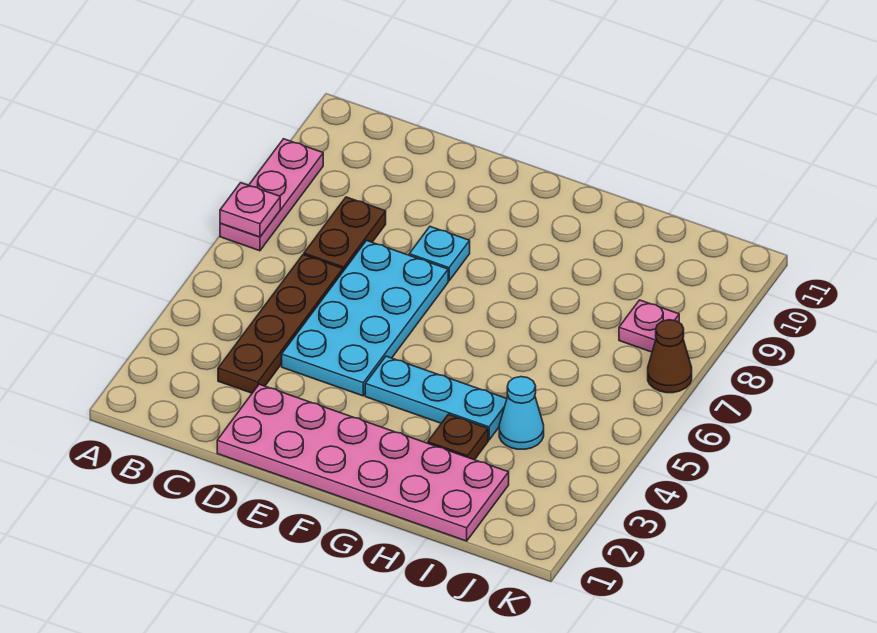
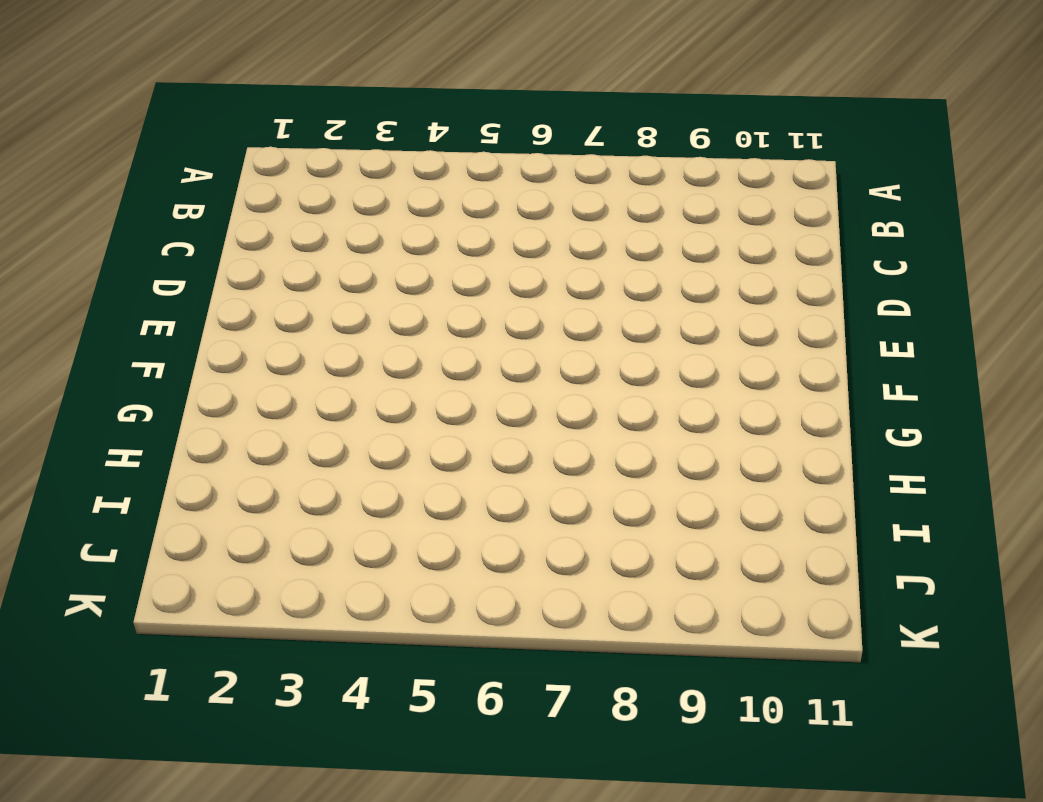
none -> pink plate A7:A9 level 1
none -> brown plate C3:C6 level 1
none -> brown plate C7:C8 level 1

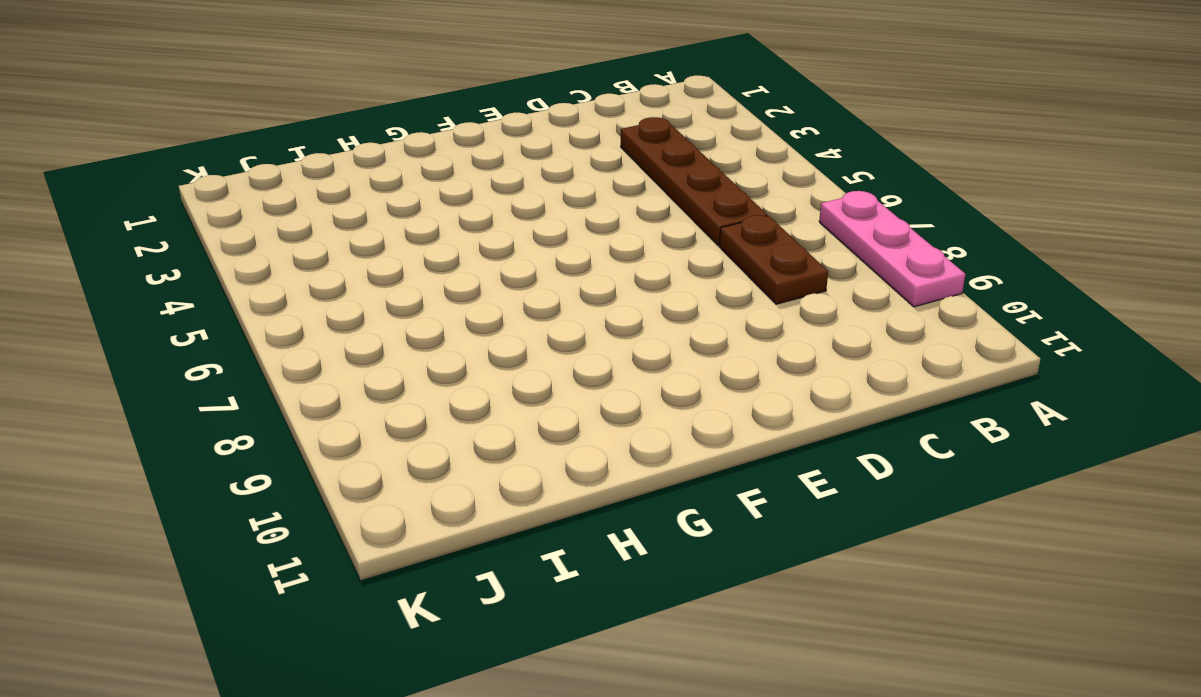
none -> pink plate D1:I2 level 1
none -> cyan plate D4:E7 level 1
none -> cyan plate E8 level 1

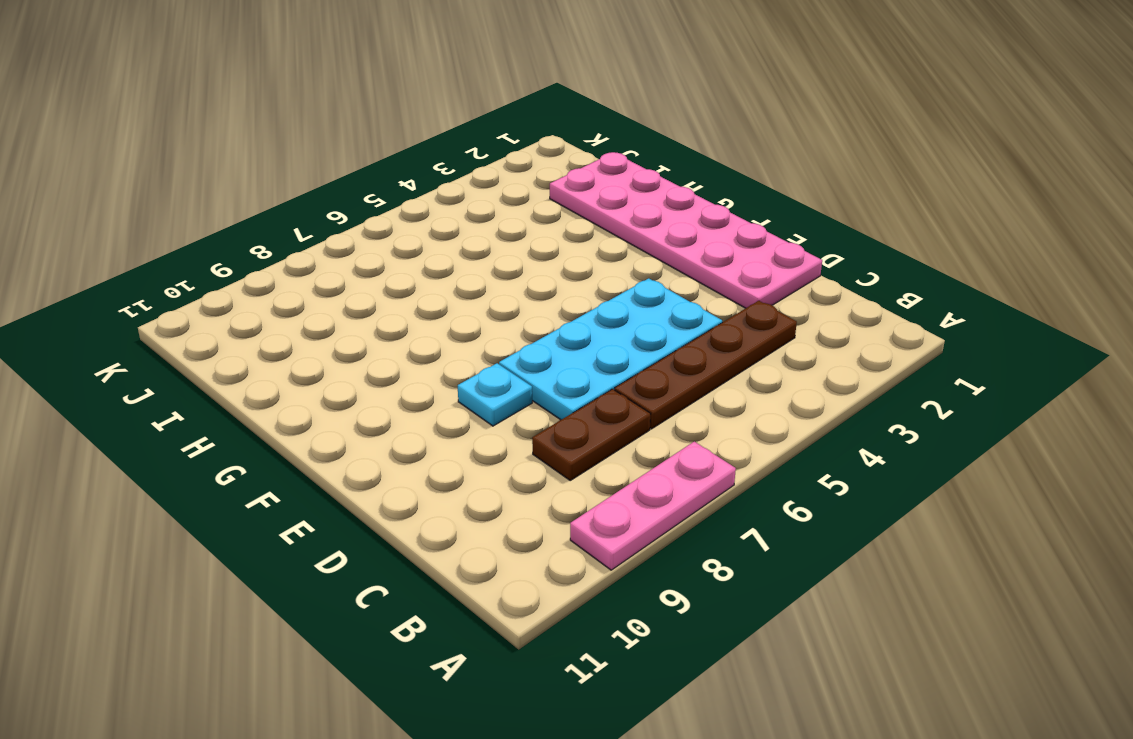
none -> cyan plate F4:H4 level 1
none -> brown plate H3 level 1
none -> cyan cone I4 level 1

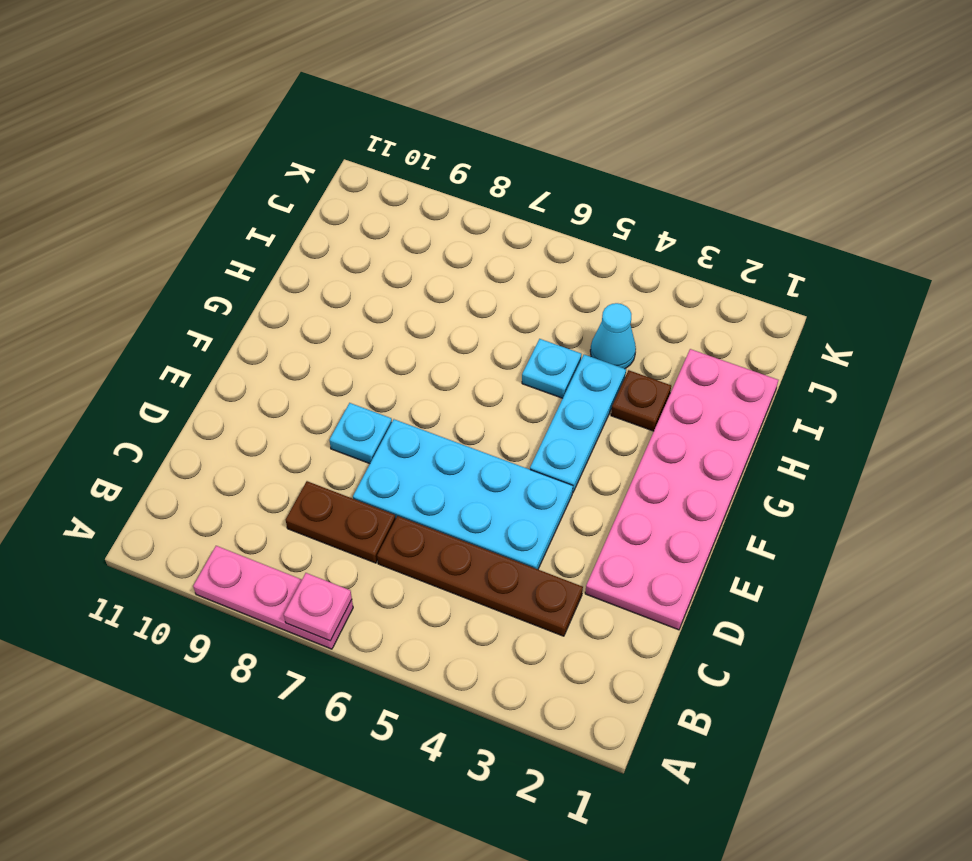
cyan plate H5 level 1 -> none
none -> pink plate J8 level 1
none -> brown cone K7 level 1

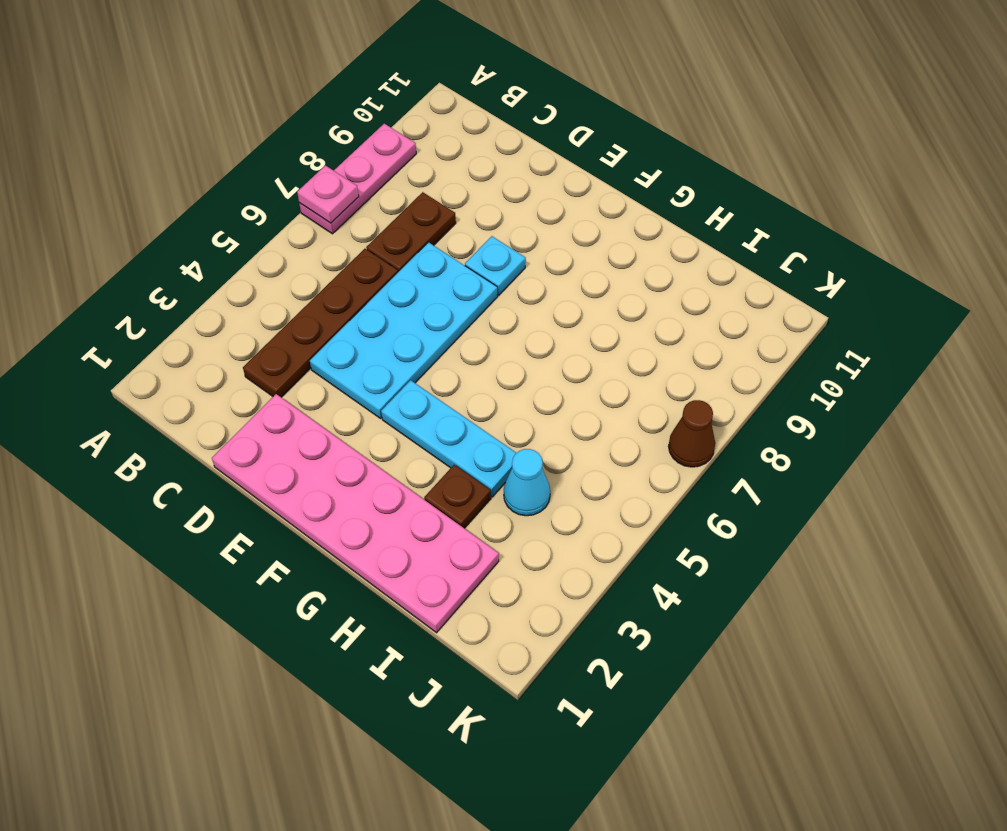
none -> pink plate J8 level 1

